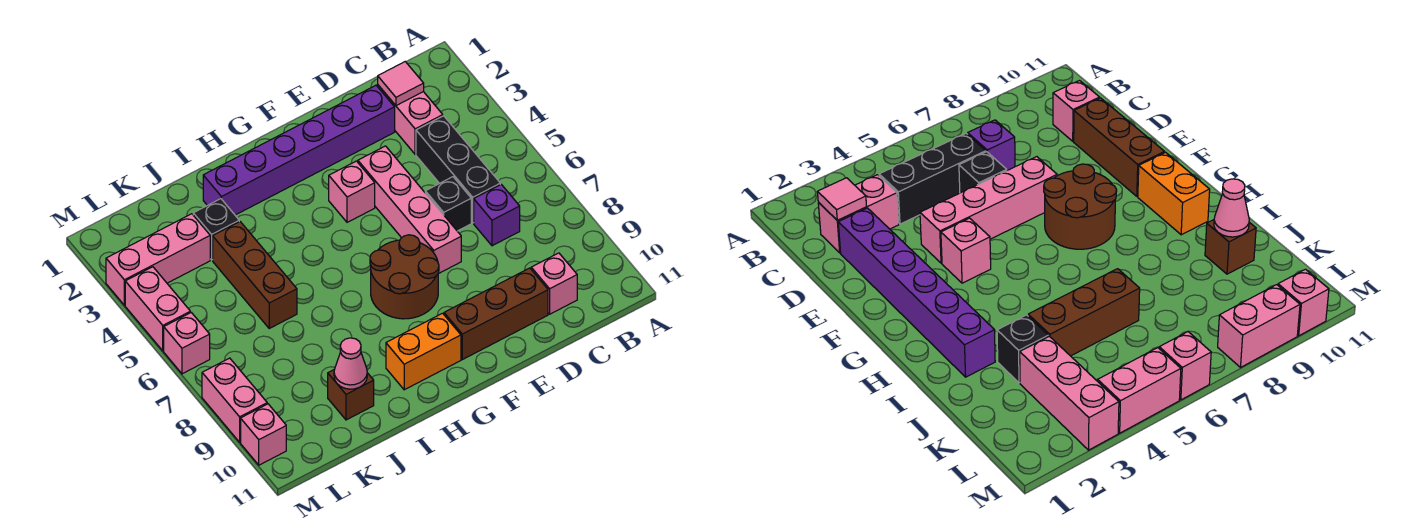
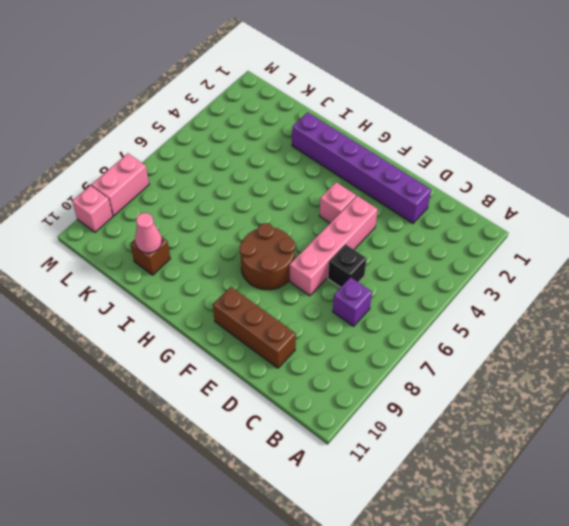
none -> pink brick C2:C3 level 1
none -> black brick C4:C6 level 1
none -> pink brick C10 level 1

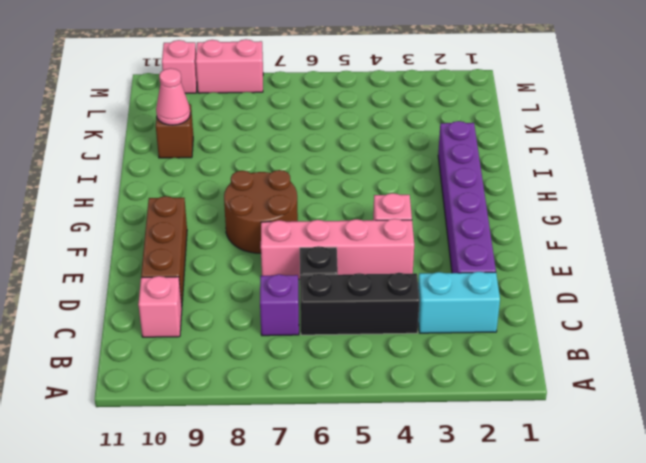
cyan brick C2:C3 level 1 -> pink brick C2:C3 level 1
none -> orange brick G10:H10 level 1
none -> black brick J3 level 1
none -> brown brick J4:J6 level 1

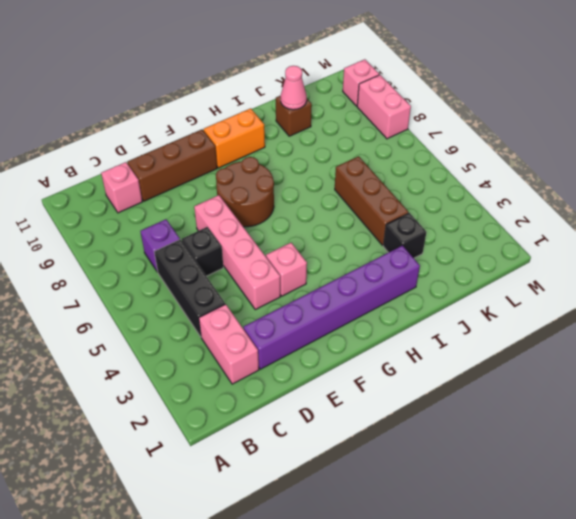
none -> pink brick K3:M3 level 1
none -> pink brick M4:M5 level 1
none -> pink brick M6 level 1

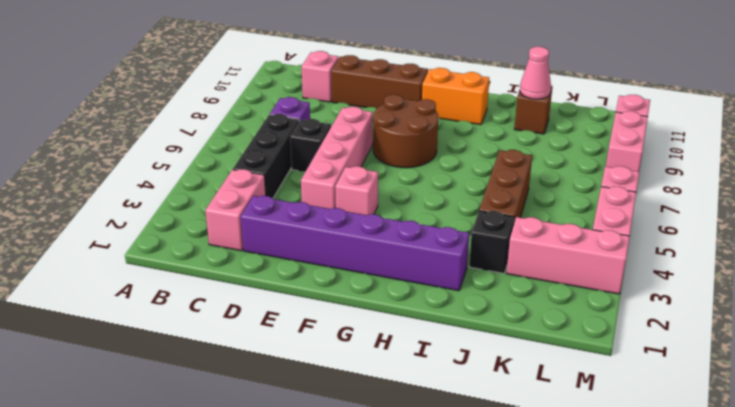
none -> pink tile C2 level 2

